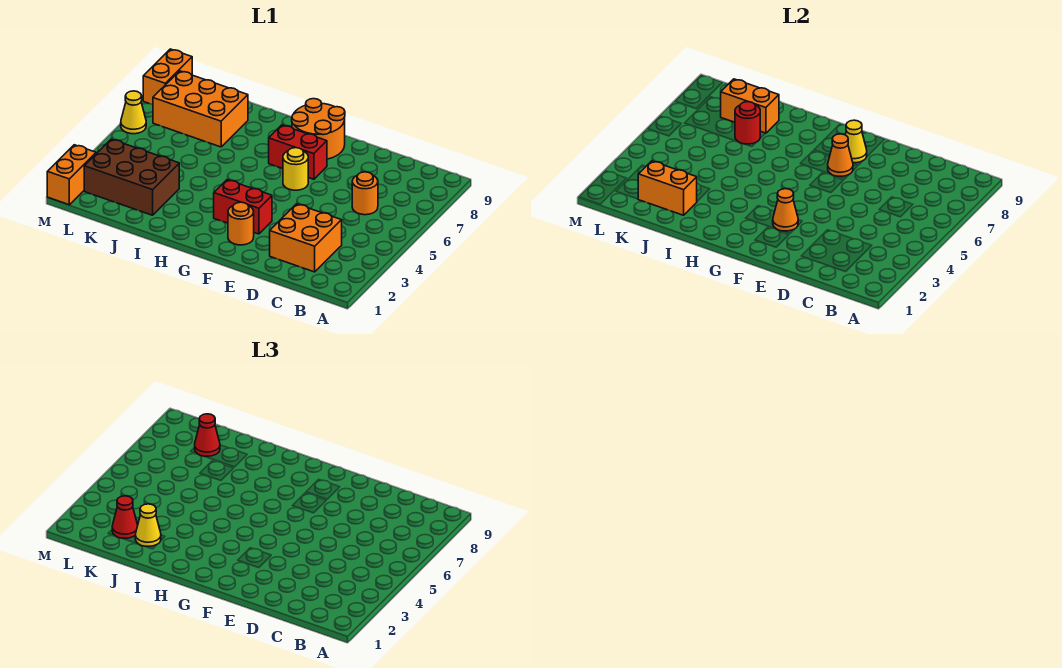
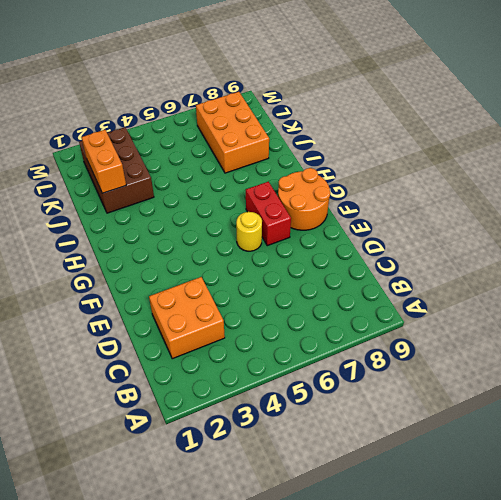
none -> orange round brick C6 level 1
none -> orange round brick F2 level 1
none -> red brick F3:G3 level 1

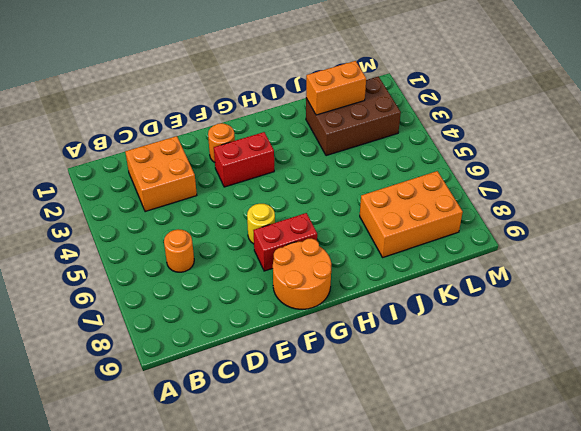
none -> orange brick M1:M2 level 1
none -> yellow cone M6 level 1
none -> orange brick M8:M9 level 1

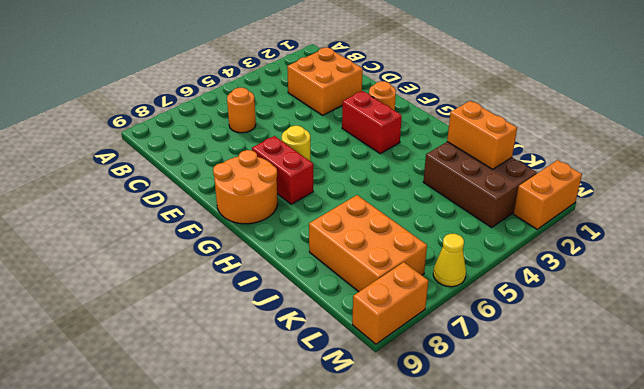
none -> orange cone F3 level 2
none -> orange cone F7 level 2
none -> yellow cone F8 level 2

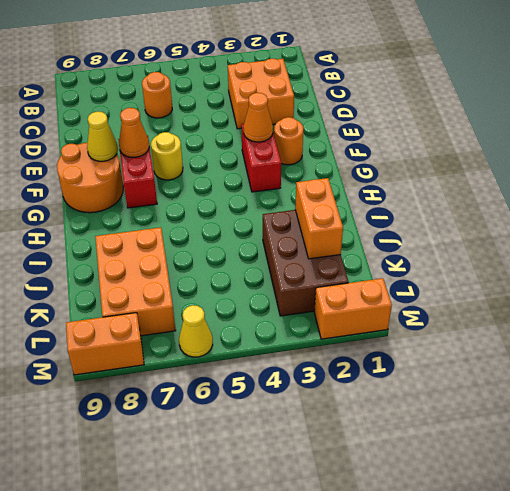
none -> red round brick J7 level 2
none -> orange brick J8:K8 level 2
none -> yellow cone J2 level 3

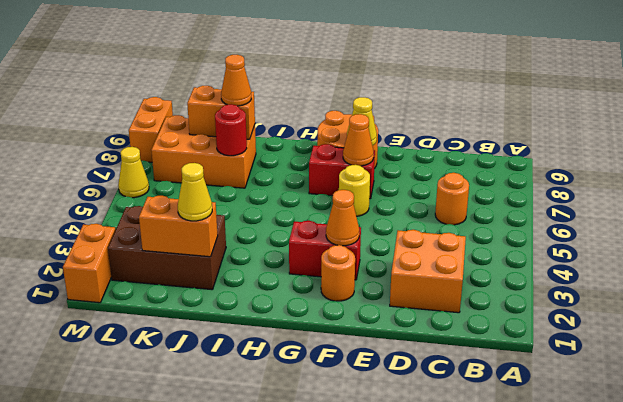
orange cone J8 level 3 -> none
none -> red cone K2 level 3
none -> red cone K8 level 3

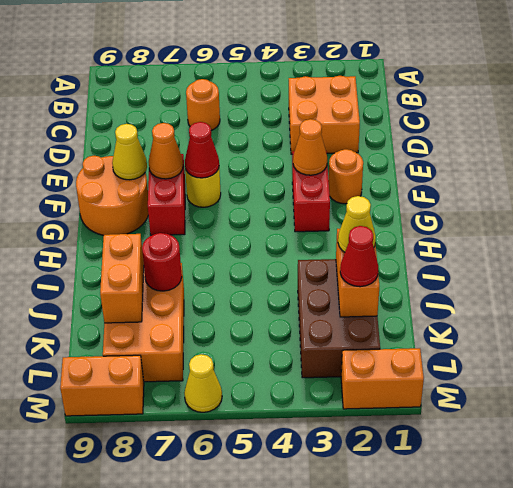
red cone F6 level 2 -> red cone K8 level 3

